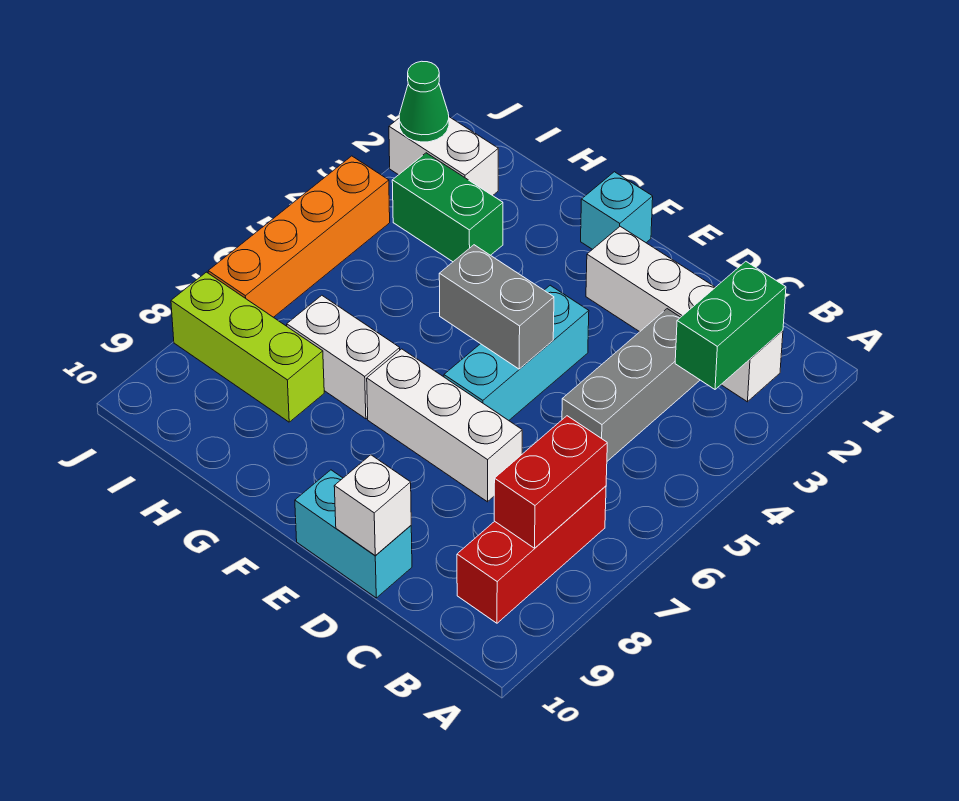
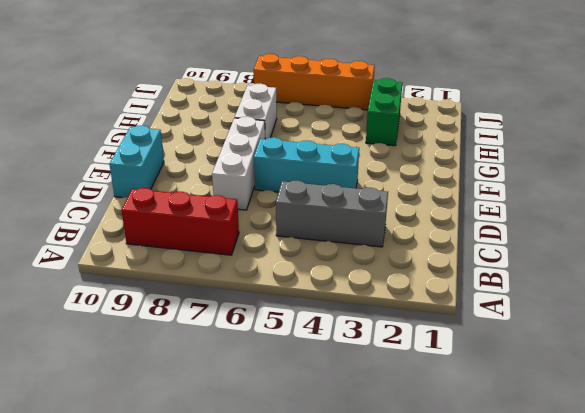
none -> white brick B2:E2 level 1
none -> cyan brick F1 level 1
none -> lime brick H8:J8 level 1

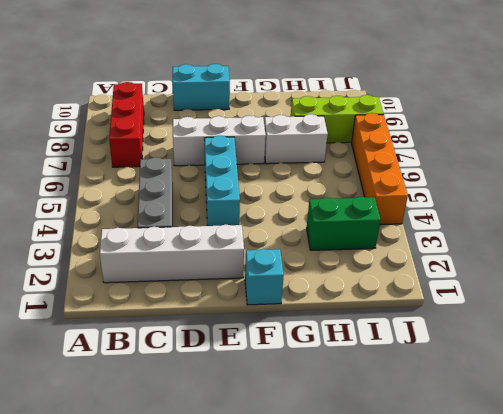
none -> white brick I2:J2 level 1
none -> green brick B2:B3 level 2
none -> red brick B7:B8 level 2

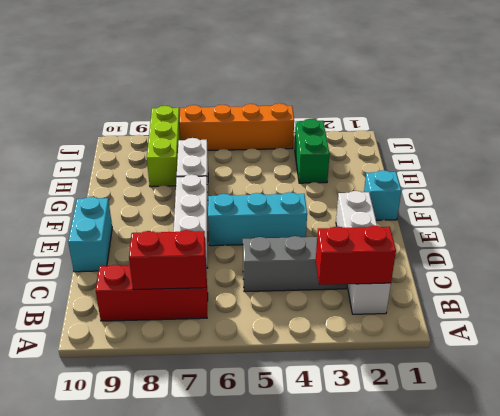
red brick B2:B3 level 2 -> green brick B2:B3 level 2
none -> white brick I2:J2 level 1
none -> white brick D10 level 2
none -> grey brick E5:F5 level 2

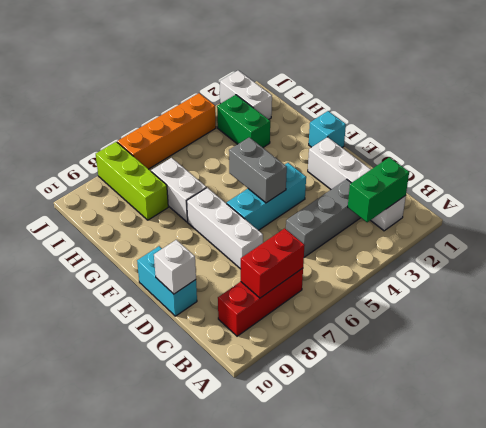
none -> green cone J2 level 2

